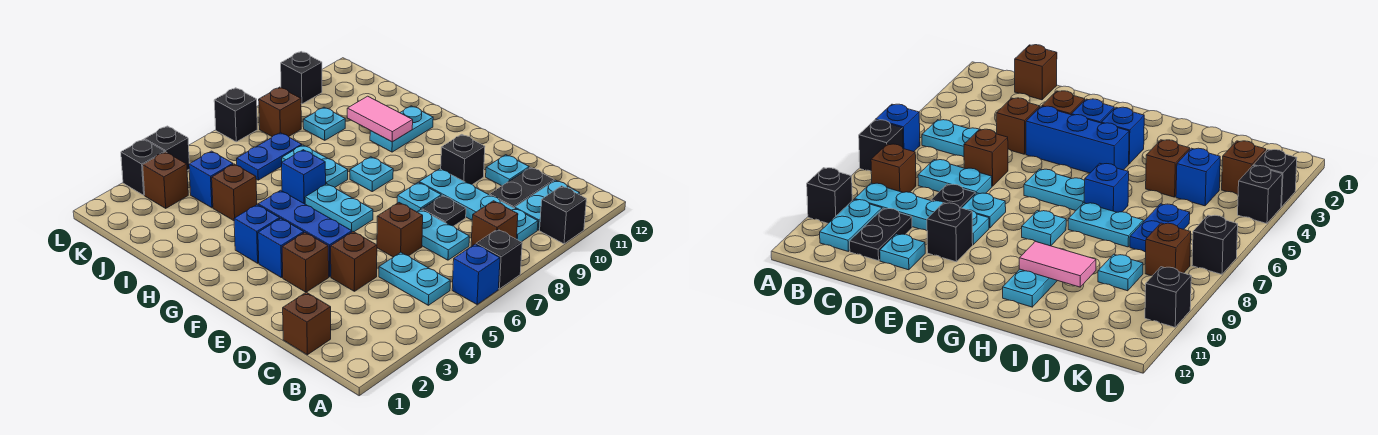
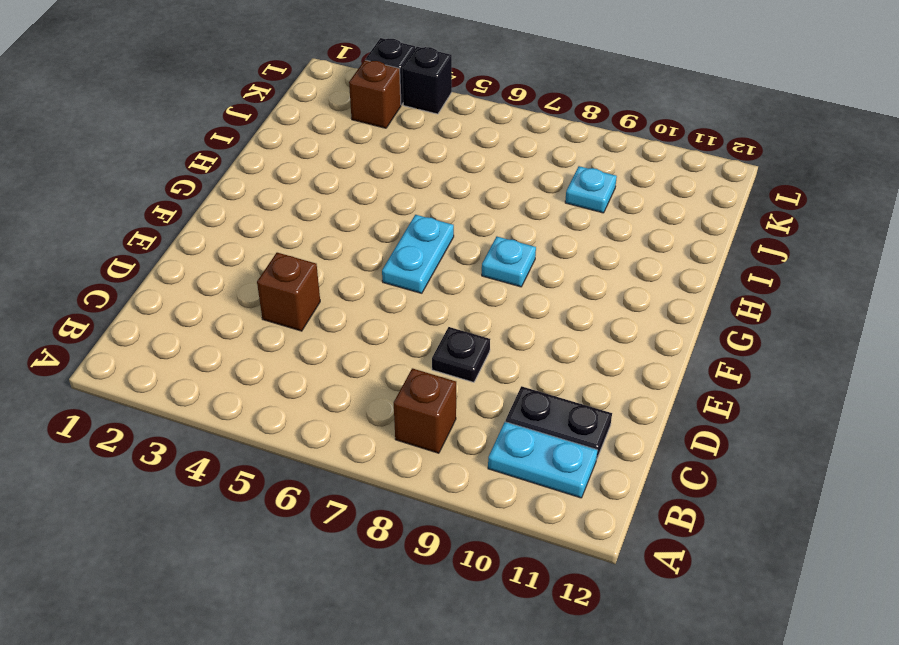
none -> blue brick A6 level 1
none -> black brick A7 level 1
none -> black brick A10 level 1
none -> cyan plate B5:C5 level 1

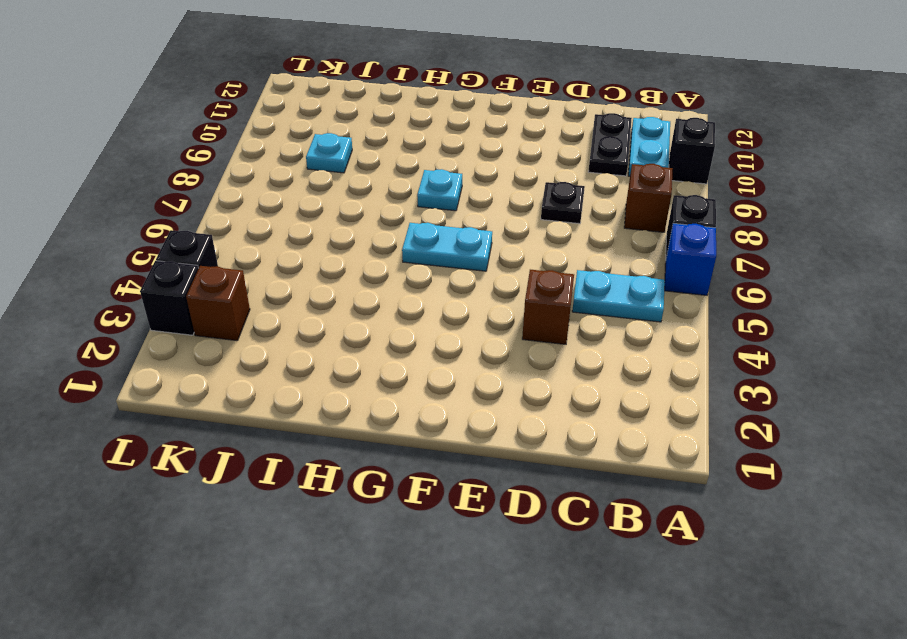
none -> cyan plate B9:E9 level 1
none -> brown brick C1 level 1
none -> cyan plate C7:D7 level 1
none -> brown brick D6 level 1

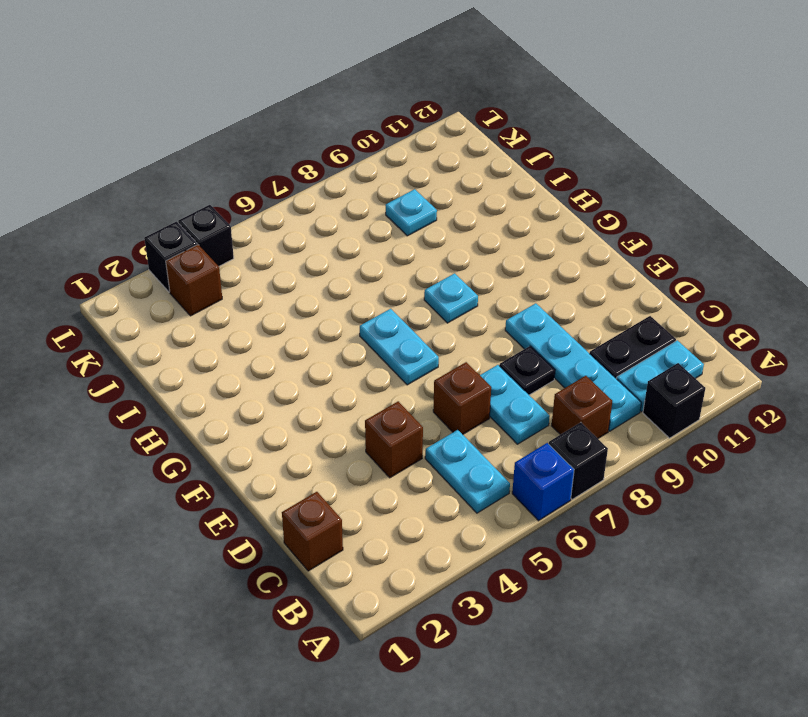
none -> cyan plate D11 level 1
none -> brown brick E3 level 1
none -> blue brick E4:G4 level 1
none -> cyan plate E8 level 1

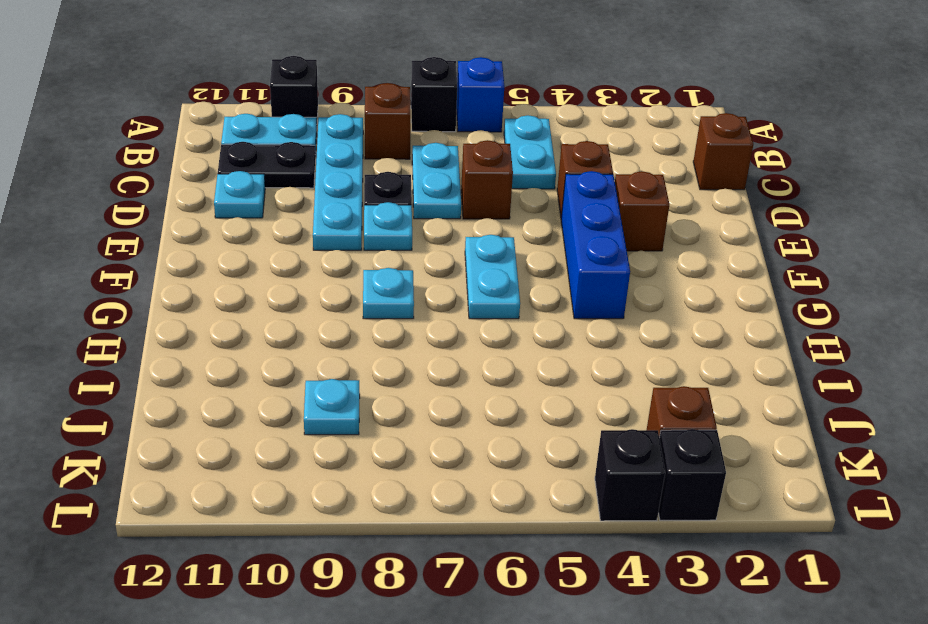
none -> black brick E10 level 1
none -> blue brick F3 level 1
none -> blue brick G3 level 1
none -> blue brick H6 level 1

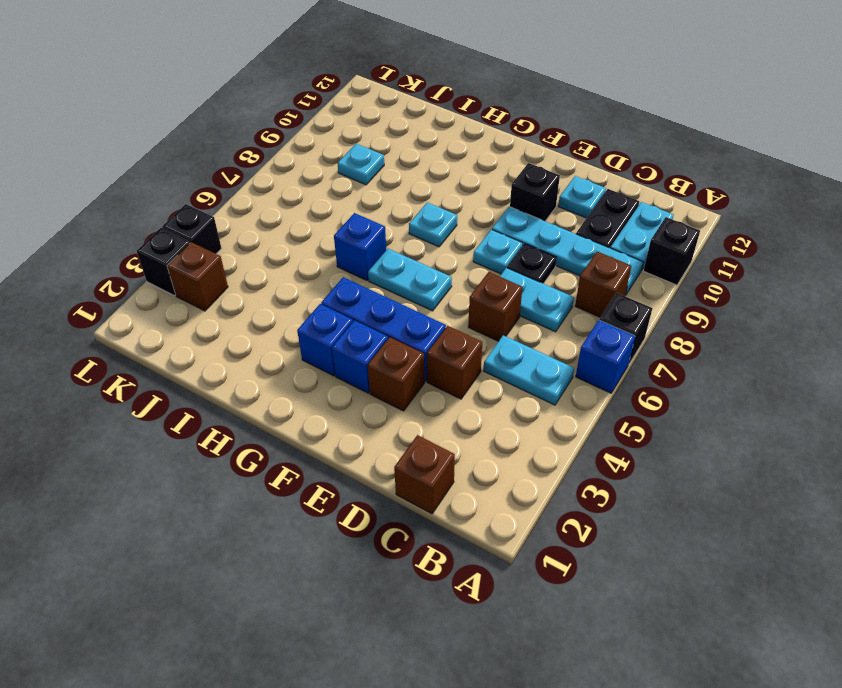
none -> cyan plate H7:I7 level 1
none -> cyan plate H10:H11 level 1
none -> brown brick I4 level 1
none -> blue brick J4 level 1

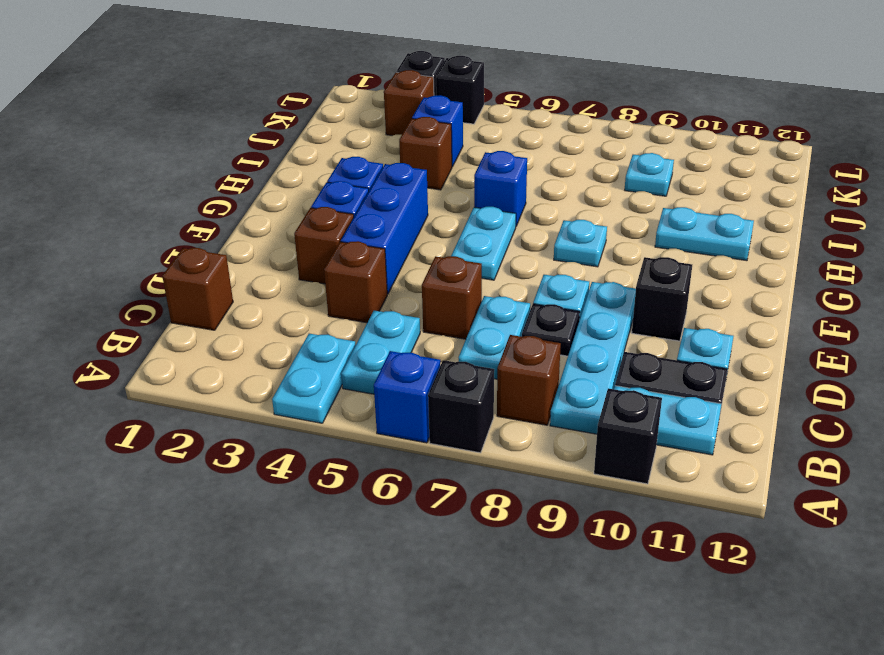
cyan plate A4:B4 level 1 -> cyan plate H7:I7 level 1
none -> blue plate J6:J7 level 1
none -> brown brick K8 level 1
none -> black brick L7 level 1
none -> black brick L10 level 1

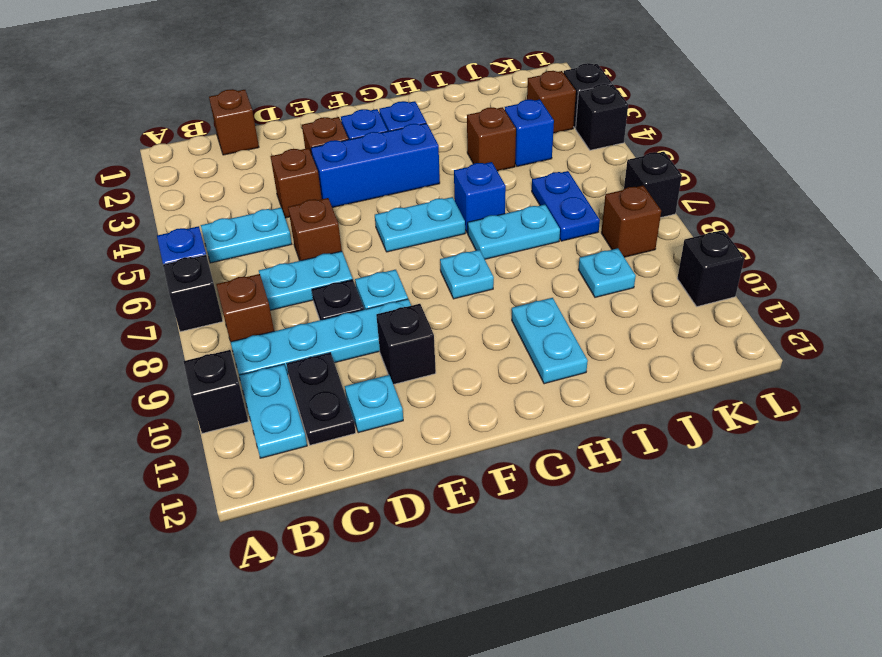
none -> pink tile H10:I10 level 2

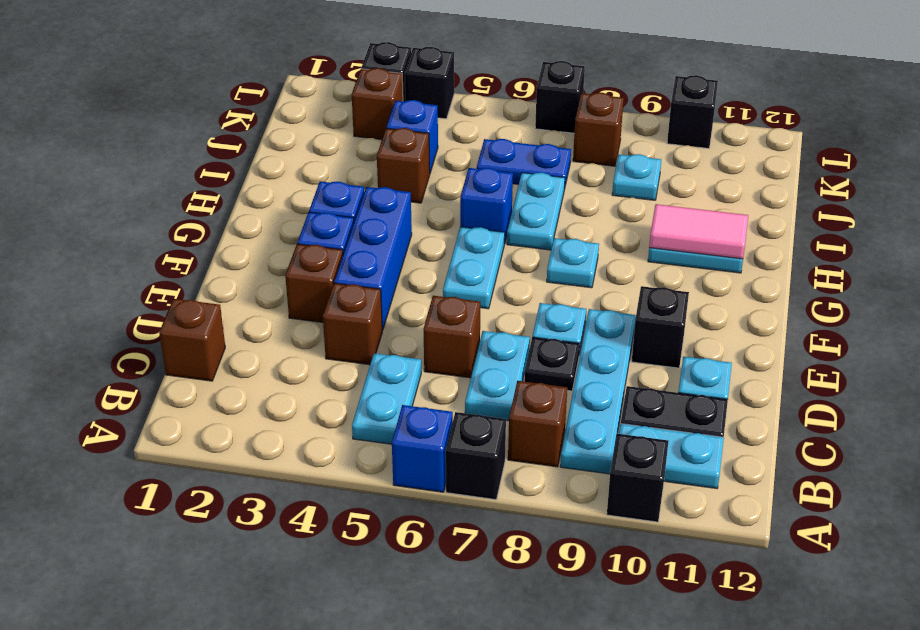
pink tile H10:H11 level 2 -> pink tile H10:I10 level 2

